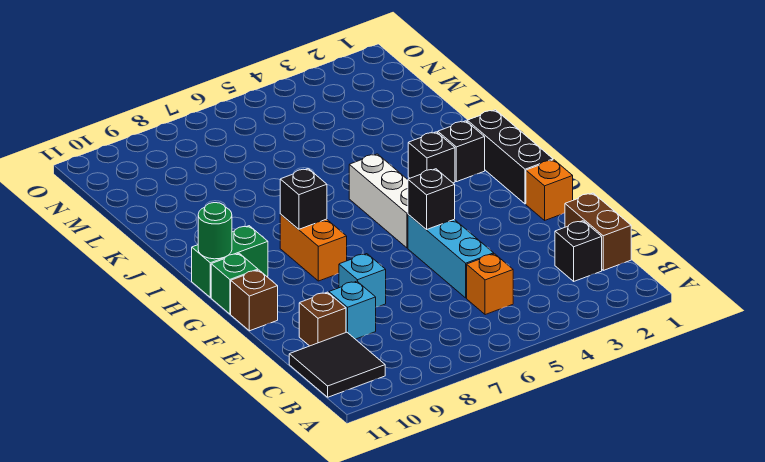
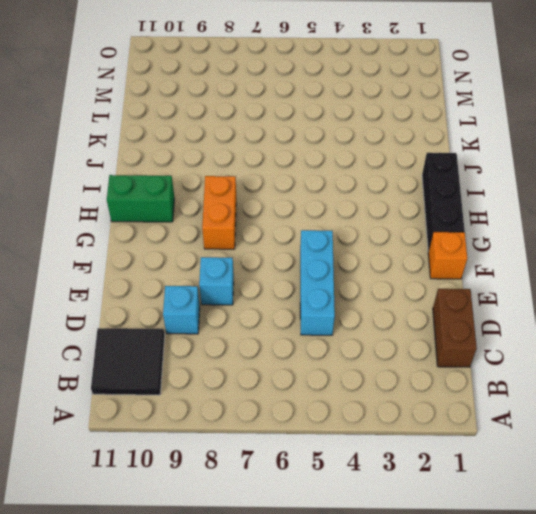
none -> black brick C2 level 1
none -> orange brick C5 level 1
none -> brown brick D10 level 1

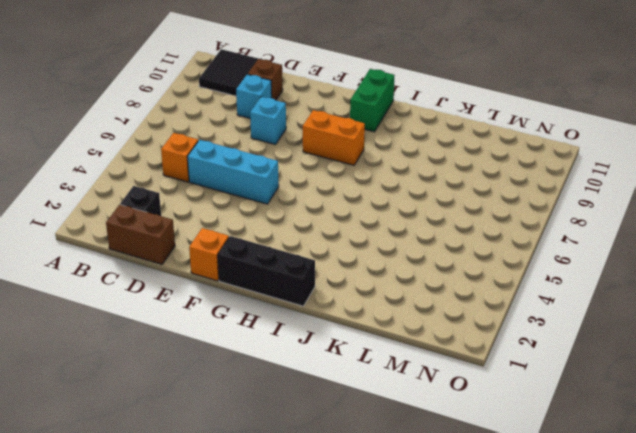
none -> brown brick F11 level 1
none -> white brick G5:I5 level 1
none -> green brick G11 level 1

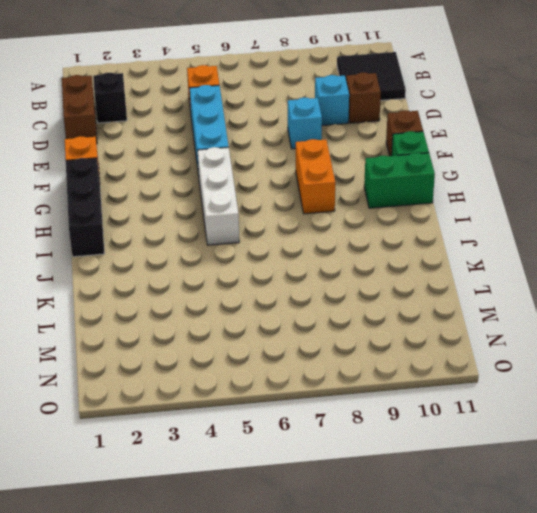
none -> black brick I2 level 1
none -> black brick I3 level 1
none -> black brick F5 level 2

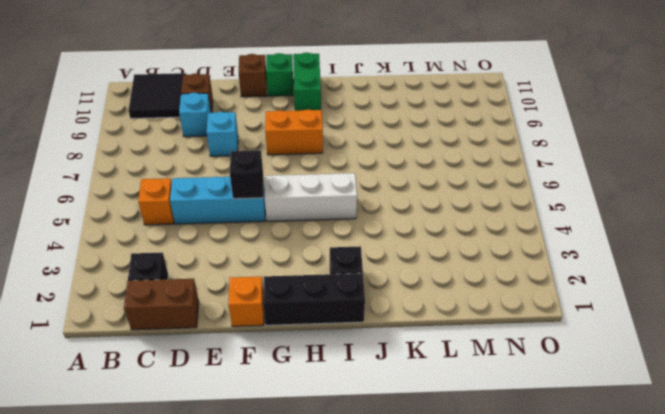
none -> black brick I3 level 1
none -> black brick H8 level 2
none -> green round brick H11 level 2

